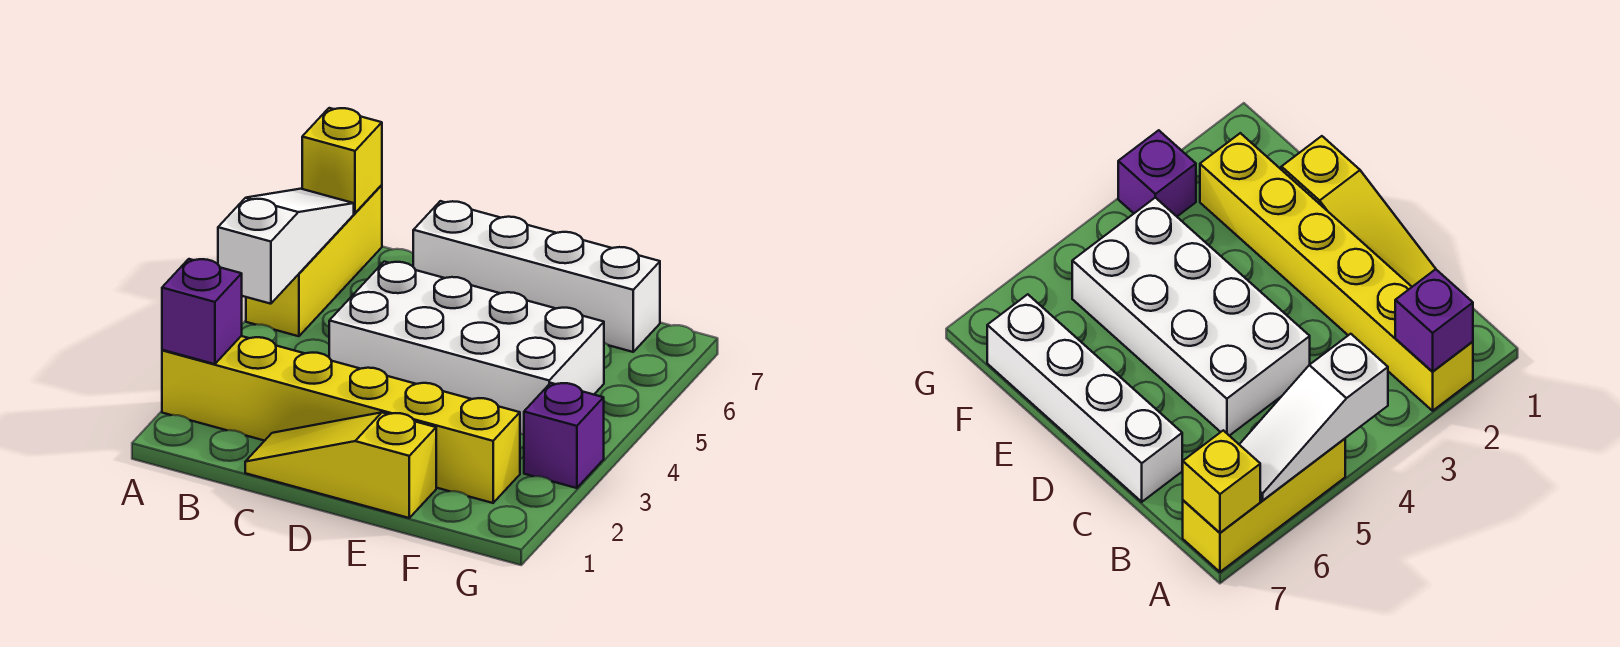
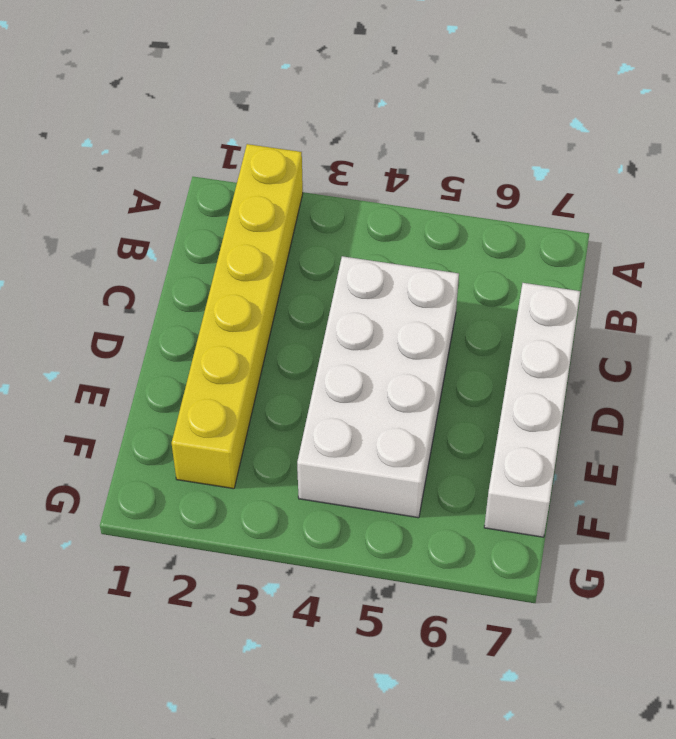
none -> yellow brick A5:A7 level 1
none -> yellow slope C1:E1 level 1 top E

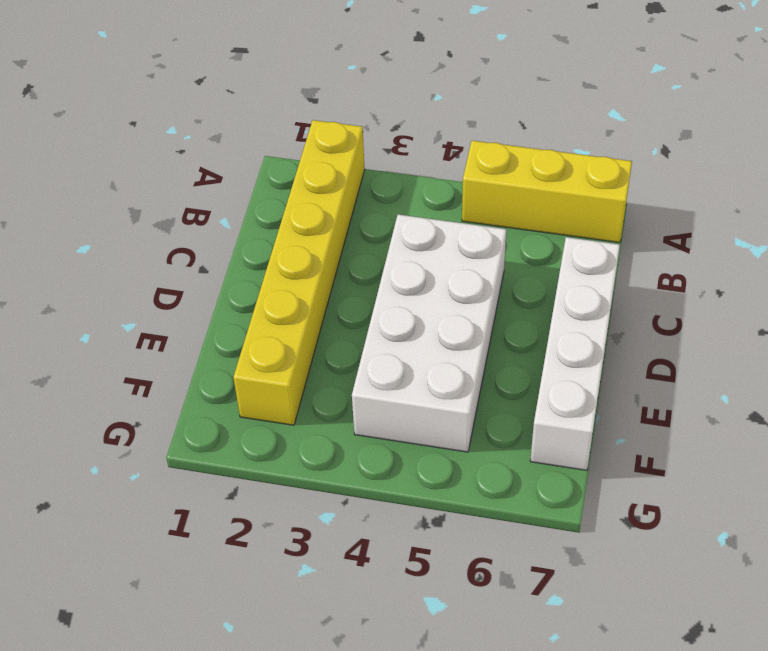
none -> yellow slope C1:E1 level 1 top E
none -> purple brick G3 level 1

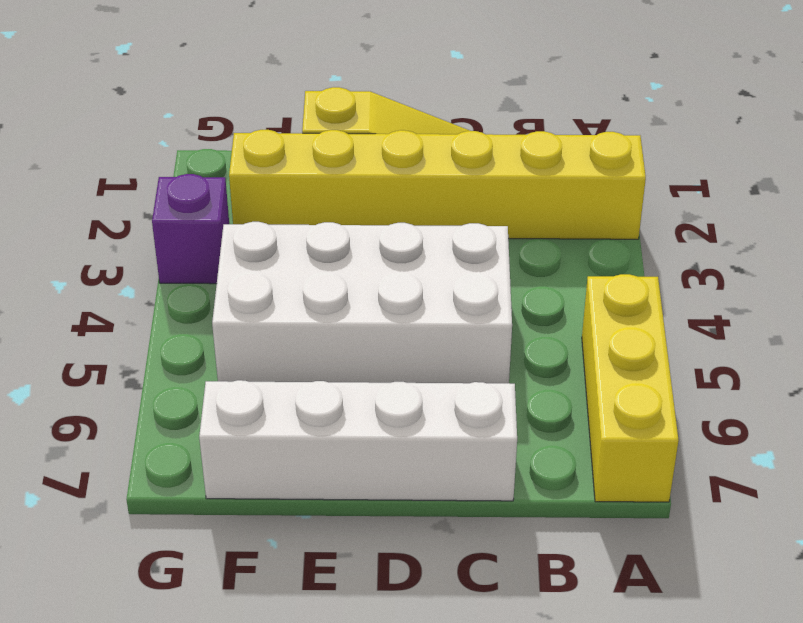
none -> purple brick A2 level 2
none -> white slope A4:A6 level 2 top 4

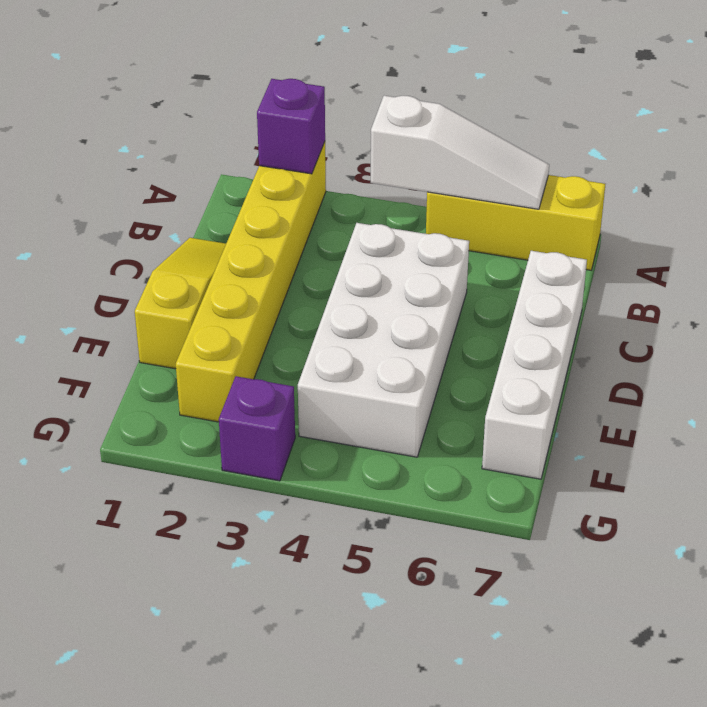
none -> yellow brick A7 level 2

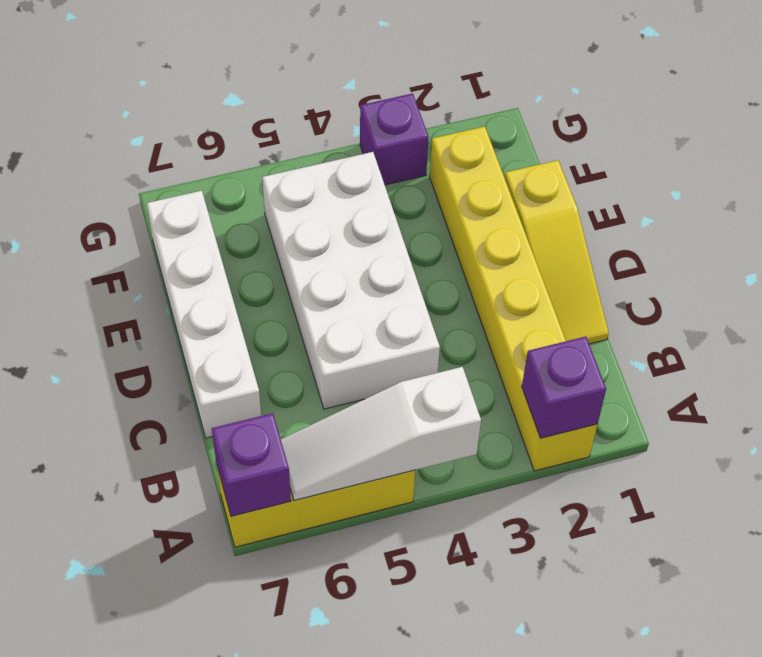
purple brick A7 level 2 -> yellow brick A7 level 2

